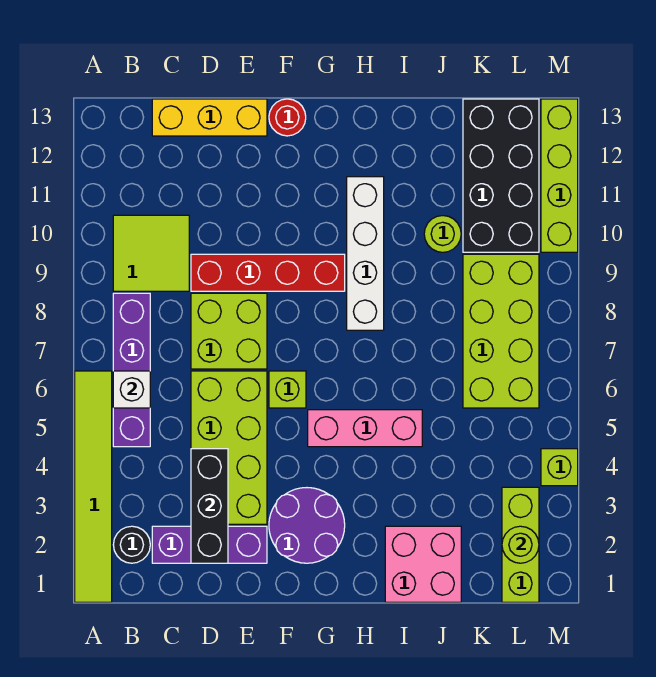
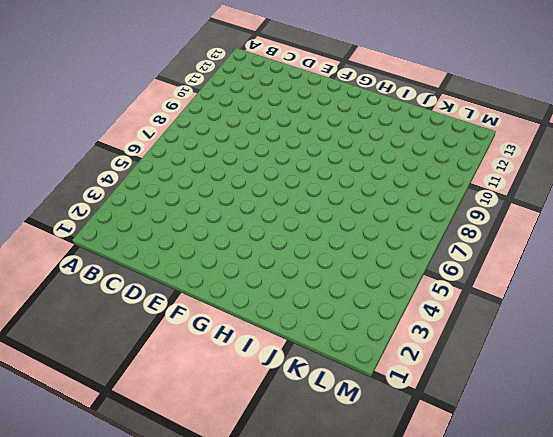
none -> lime tile A1:A6 level 1
none -> black round brick B2 level 1
none -> purple brick B5:B8 level 1

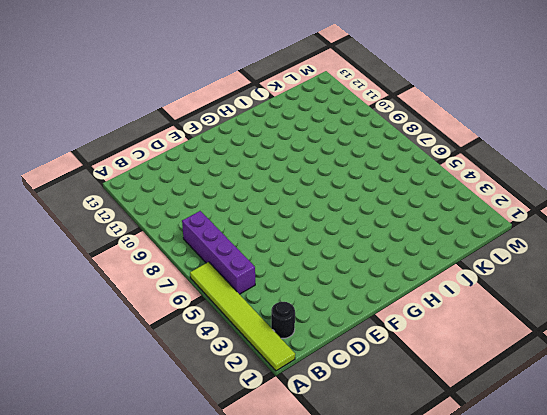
none -> lime tile B9:C10 level 1
none -> purple brick C2:E2 level 1
none -> yellow brick C13:E13 level 1

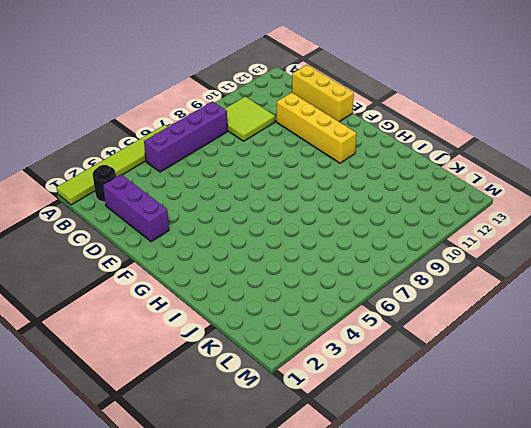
yellow brick D11:G11 level 1 -> none
none -> lime brick D3:E6 level 1
none -> lime brick D7:E8 level 1
none -> red brick D9:G9 level 1

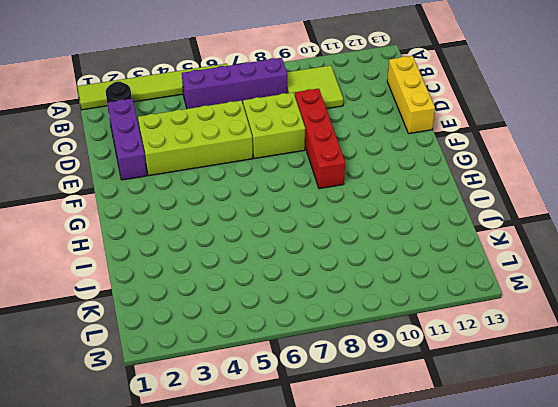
none -> purple round brick F2:G3 level 1
none -> lime brick F6 level 1
none -> red round brick F13 level 1

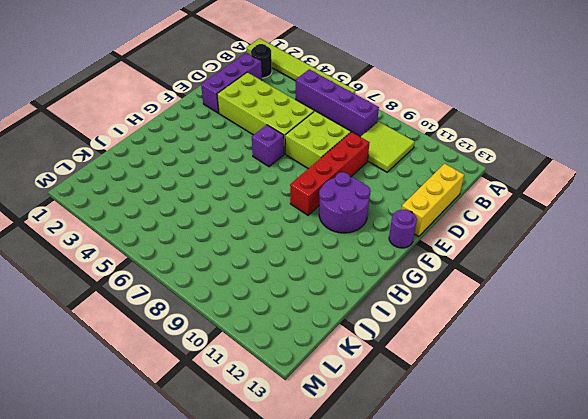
purple brick F6 level 1 -> lime brick F6 level 1
purple round brick F10:G11 level 1 -> purple round brick F2:G3 level 1
purple round brick F13 level 1 -> red round brick F13 level 1
none -> pink brick G5:I5 level 1
none -> white brick H8:H11 level 1
none -> pink brick I1:J2 level 1

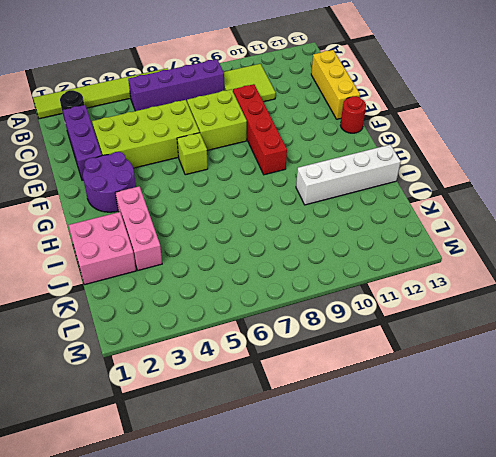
pink brick H3:J3 level 1 -> pink brick G5:I5 level 1
white brick I10:I13 level 1 -> white brick H8:H11 level 1
none -> lime round brick J10 level 1
none -> lime brick K6:L9 level 1
none -> black brick K10:L13 level 1

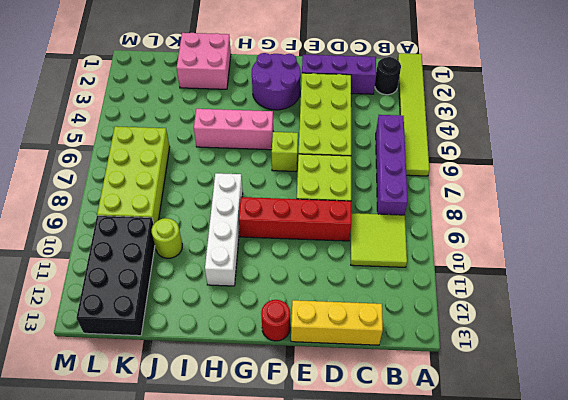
none -> lime brick L1:L3 level 1
none -> lime brick M4 level 1
none -> lime brick M10:M13 level 1

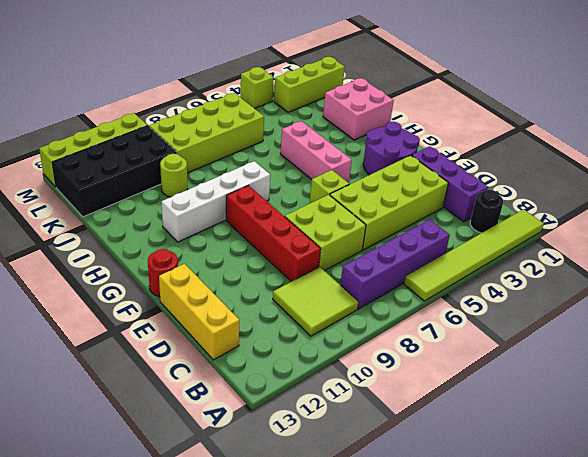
none -> white brick B6 level 2
none -> black brick D2:D4 level 2
none -> lime round brick L2 level 2

